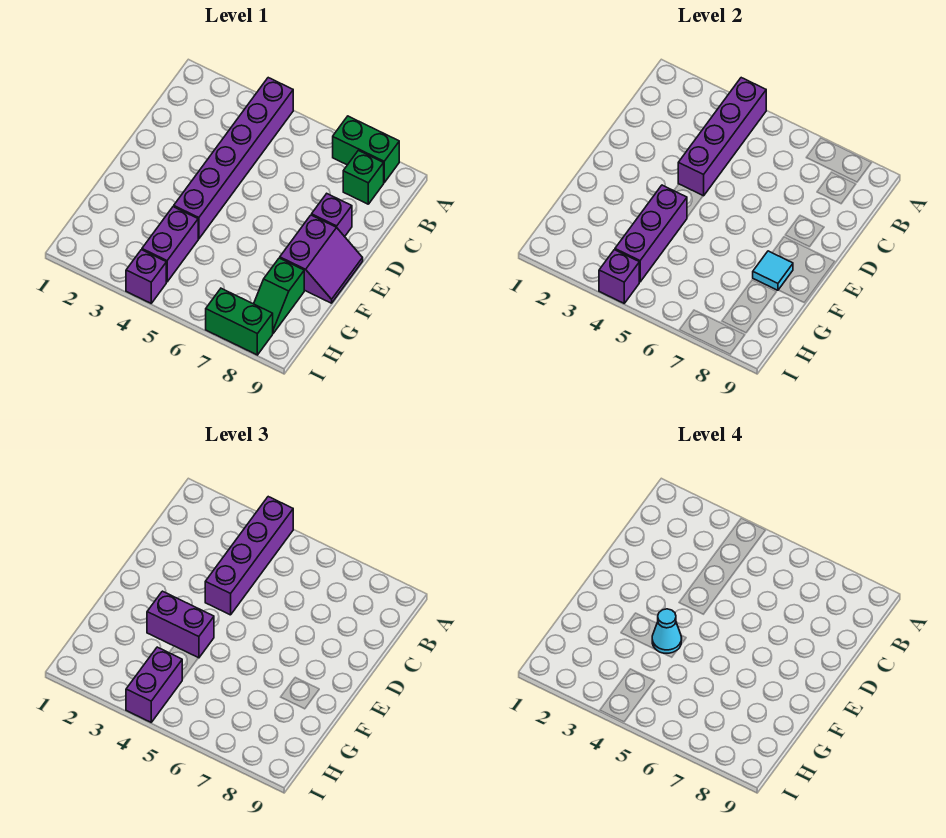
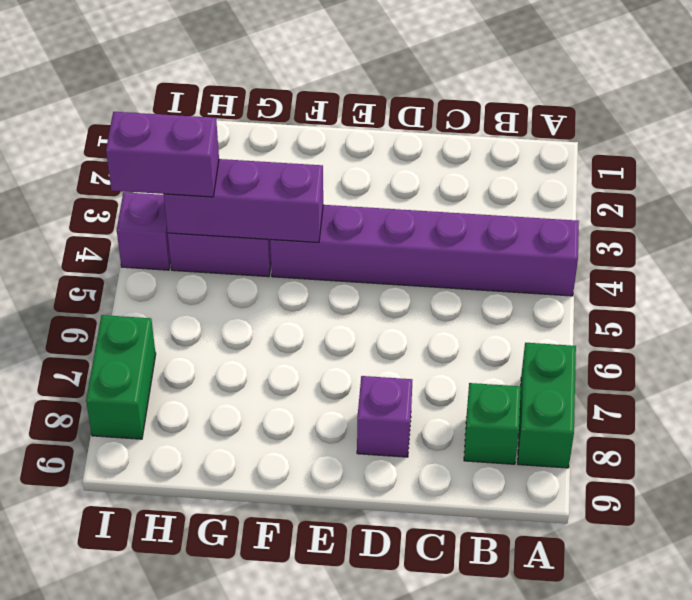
none -> purple slope E8:F9 level 1 top 8
none -> green slope G8:H8 level 1 top G
none -> purple brick A4:D4 level 2

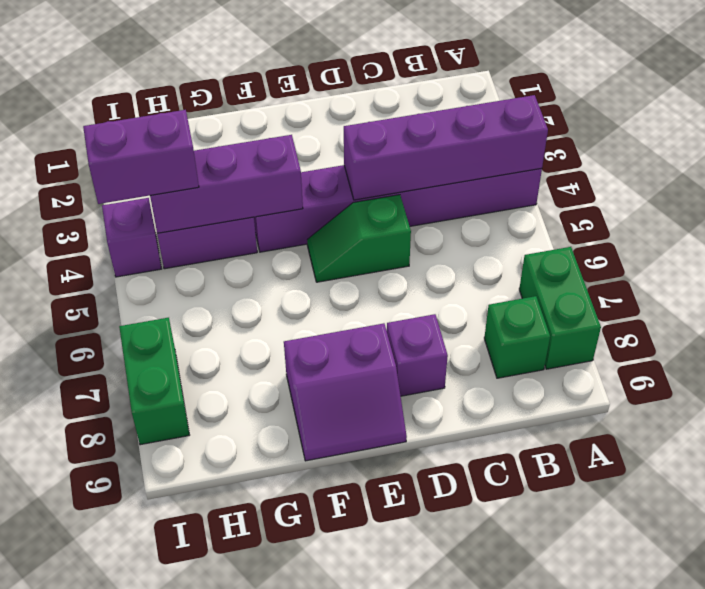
green slope D5:E5 level 1 top D -> green slope G8:H8 level 1 top G
none -> cyan tile F8 level 2
none -> purple brick I4 level 2
none -> purple brick A4:D4 level 3

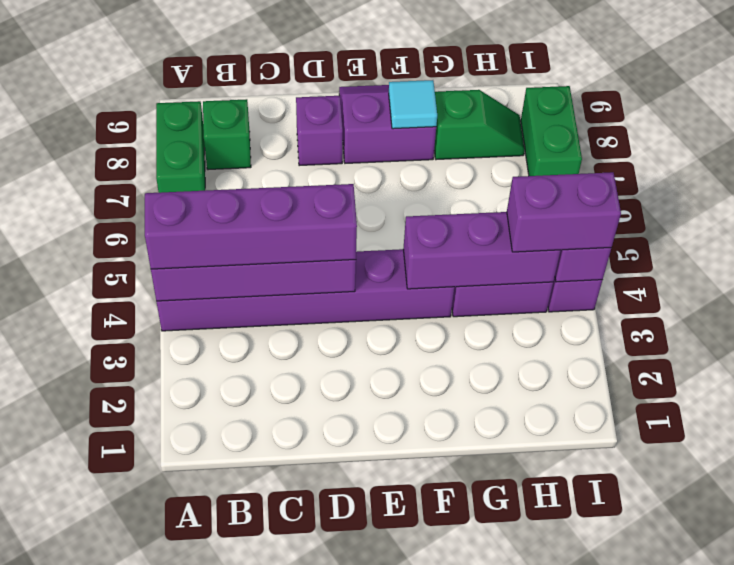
none -> purple brick F3:F4 level 3
none -> cyan cone F4 level 4

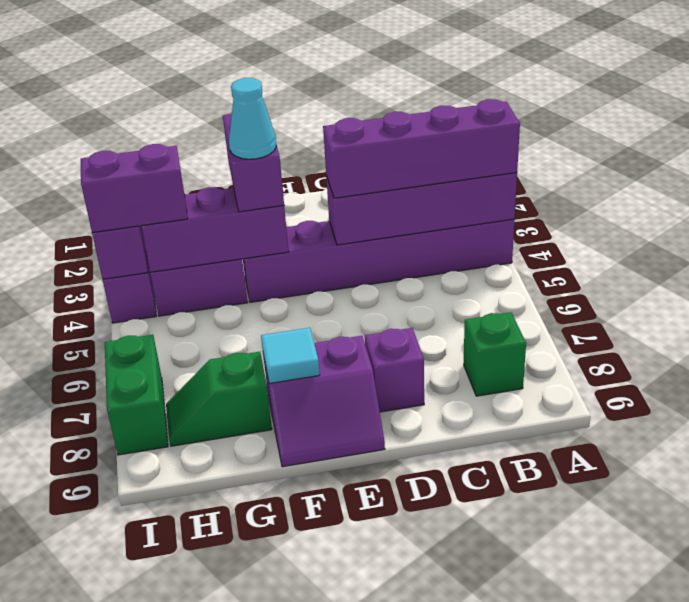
none -> green brick A7:A8 level 1

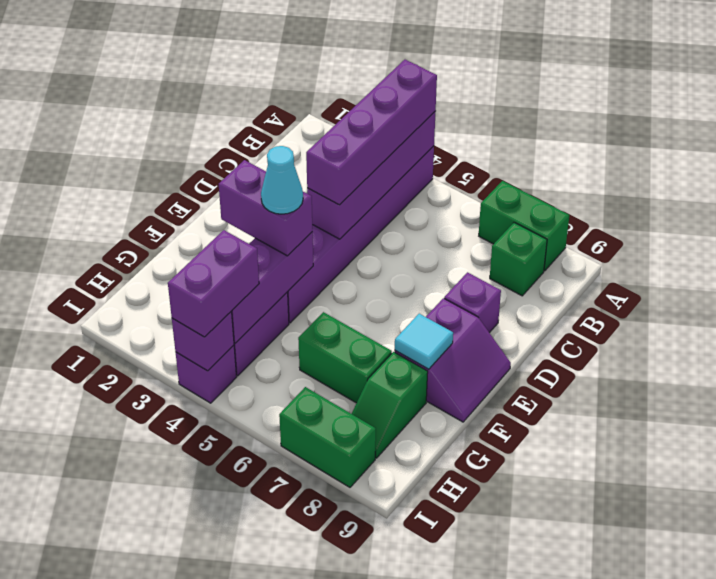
green brick G6:G7 level 1 -> none

